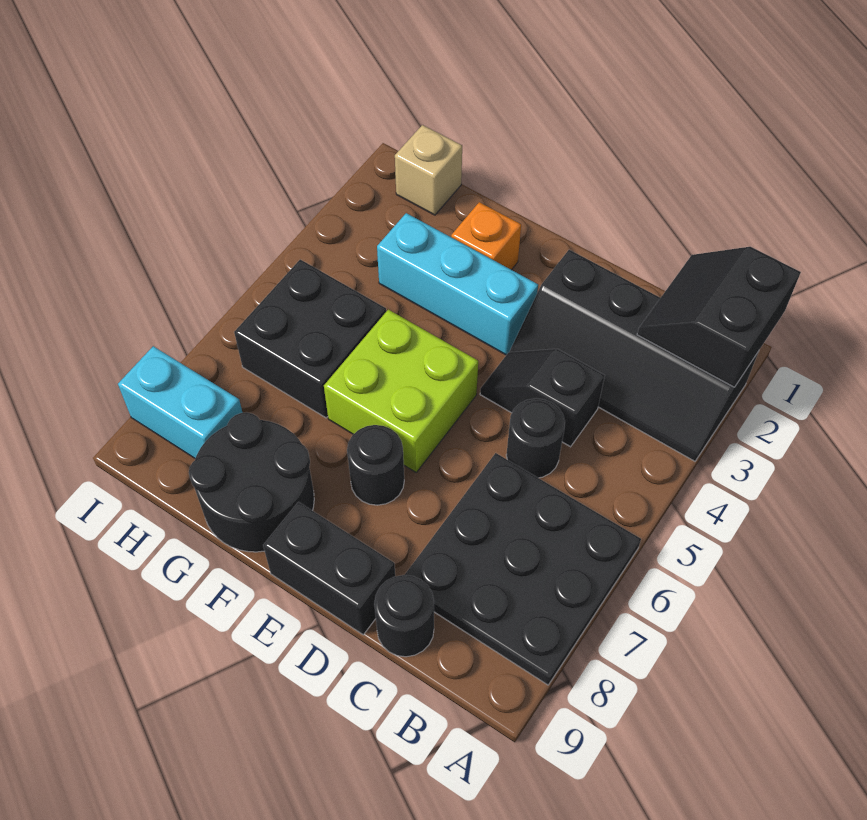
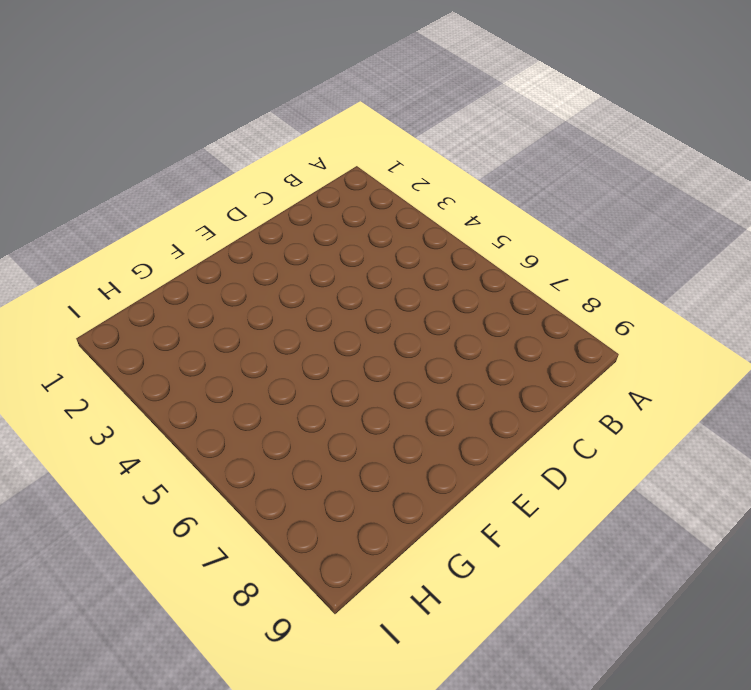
none -> black slope A2:D3 level 1 top 2
none -> black plate A6:C8 level 1
none -> black slope C4:D4 level 1 top C

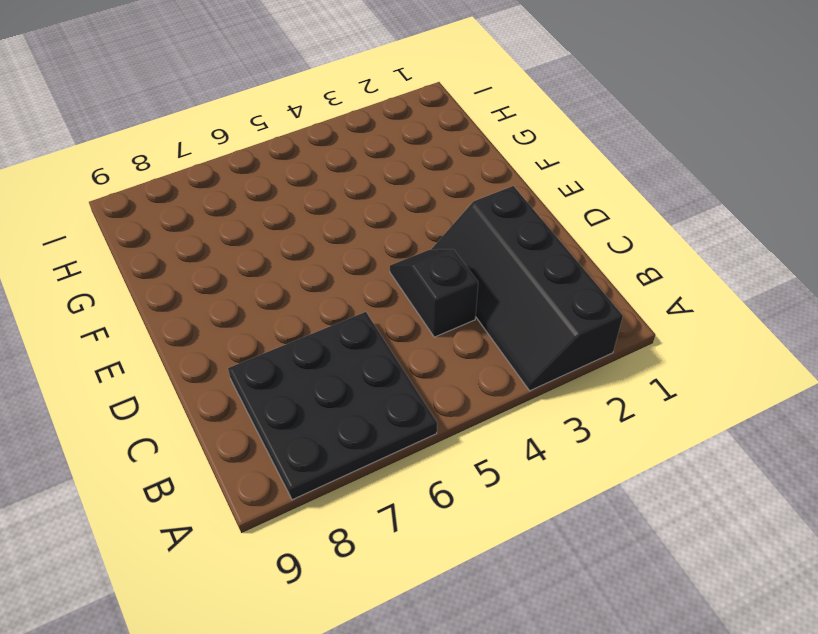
none -> black round brick C5 level 1
none -> black round brick C9 level 1
none -> black brick D9:E9 level 1

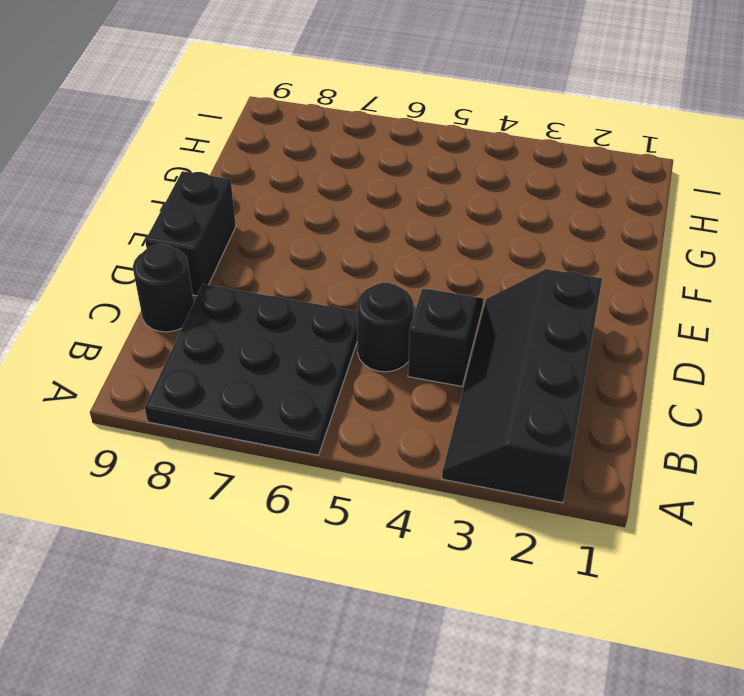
none -> cyan brick E3:G3 level 1
none -> lime brick E5:F6 level 1
none -> black round brick E7 level 1

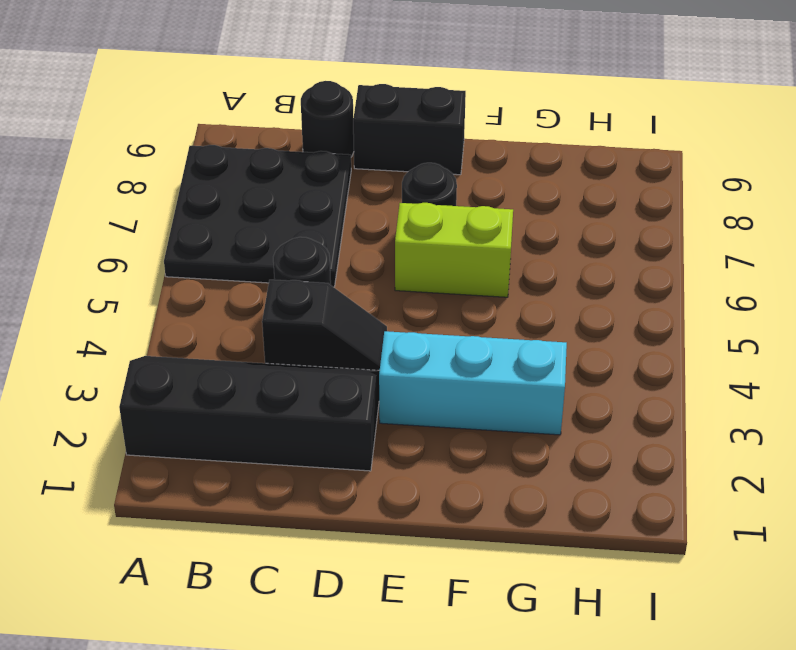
lime brick E6:F6 level 1 -> lime brick E5:F6 level 1
none -> orange brick F2 level 1
none -> black round brick F8:G9 level 1
none -> black brick G5:H6 level 1

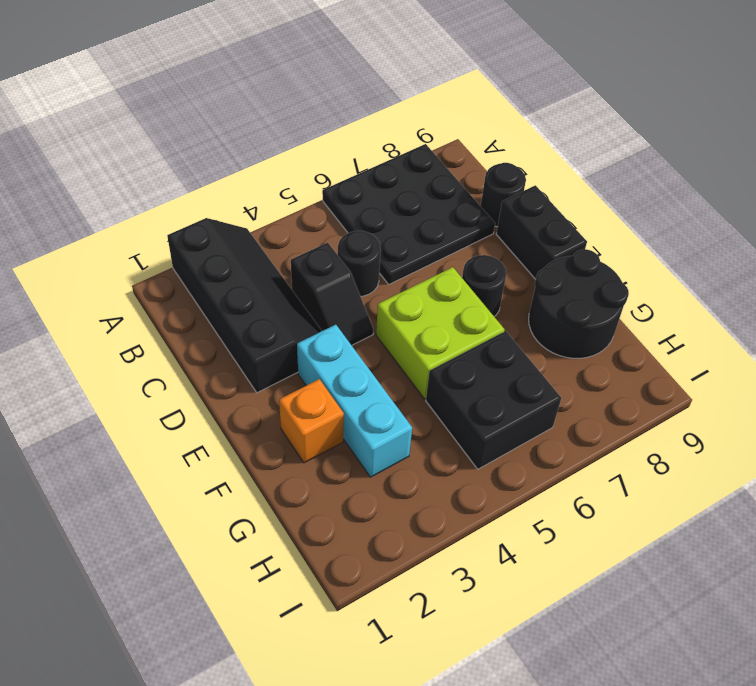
none -> tan brick H1 level 1
none -> cyan brick H8:I8 level 1
none -> black slope A1:B2 level 2 top A

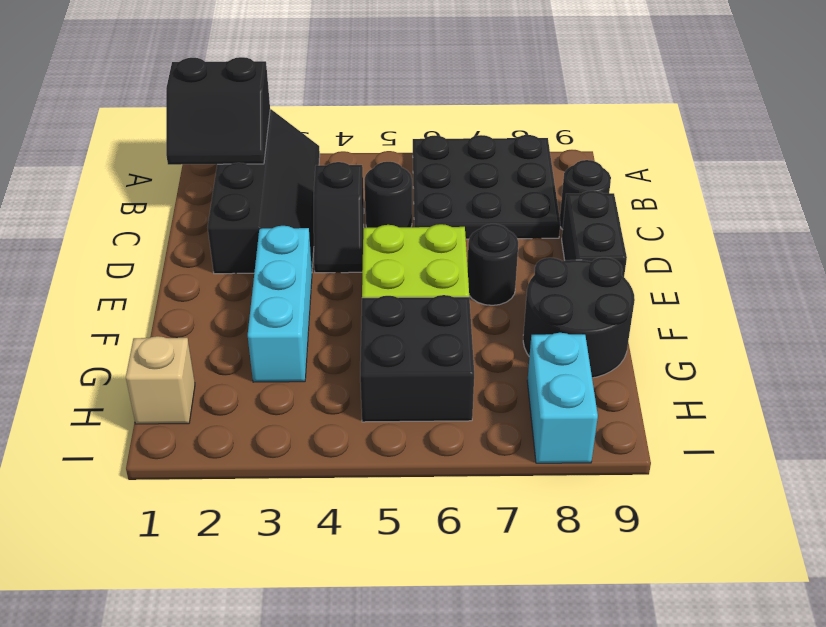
none -> orange brick F2 level 1

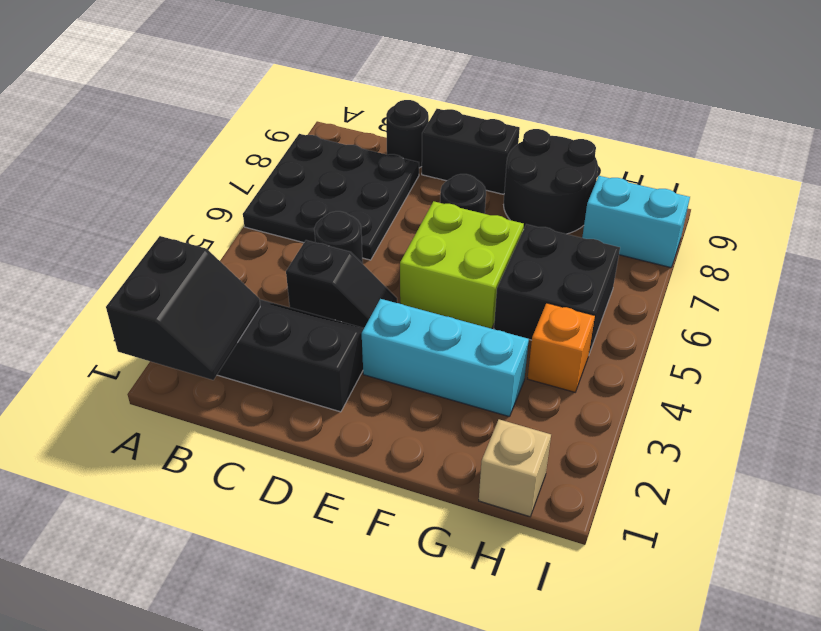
orange brick H4 level 1 -> orange brick F2 level 1

